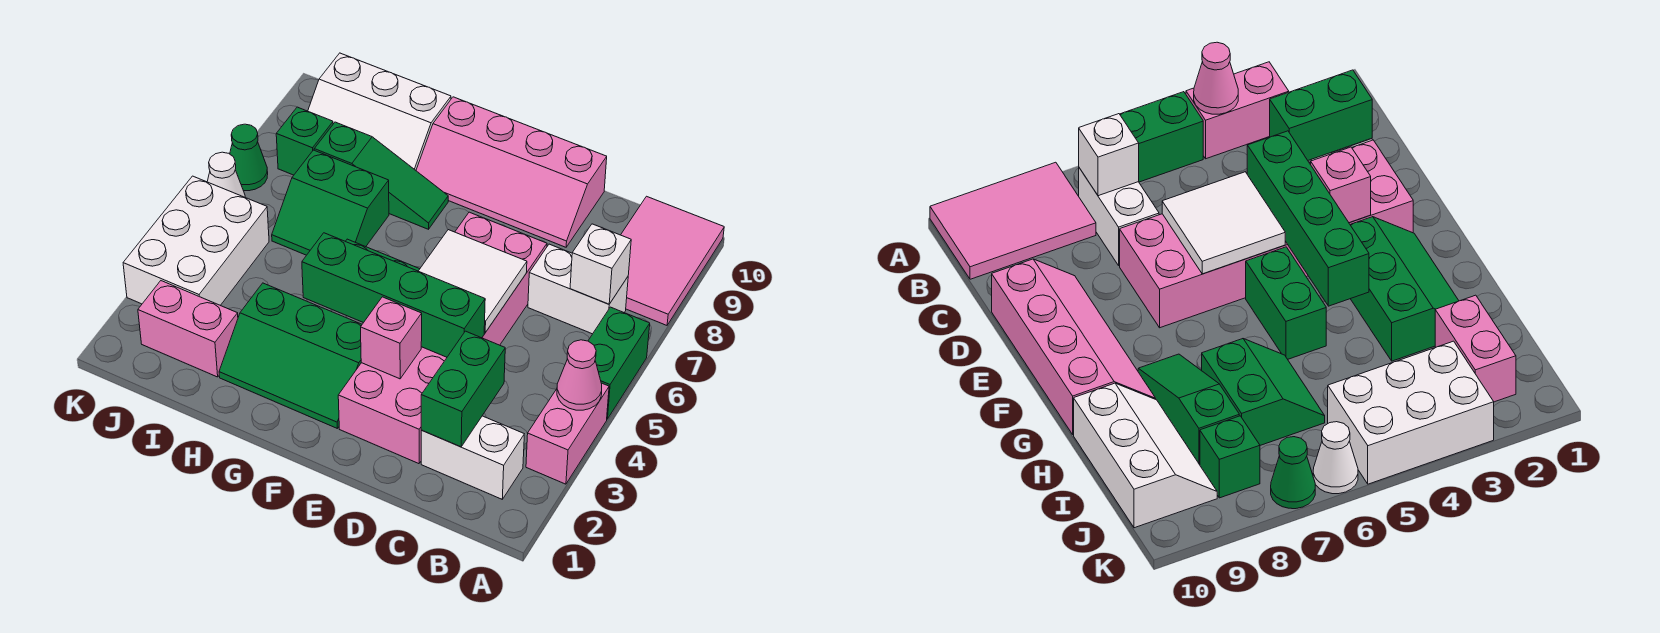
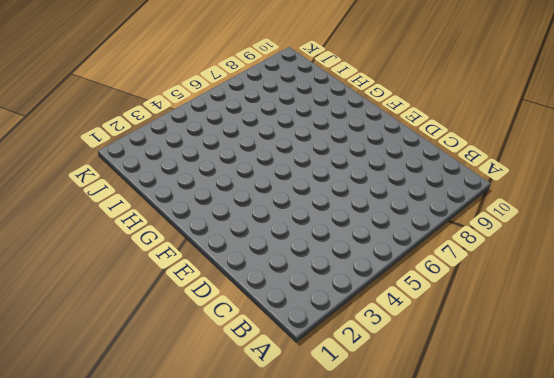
none -> pink brick A3:A4 level 1
none -> green brick A5:A6 level 1
none -> pink tile A8:B10 level 1

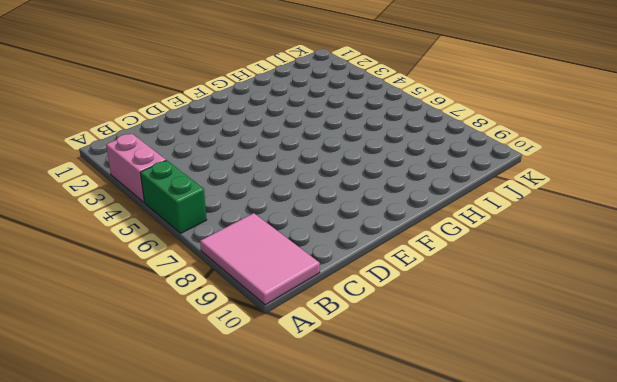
none -> white brick B2:C2 level 1
none -> white brick B7:C7 level 1
none -> pink brick D2:E7 level 1

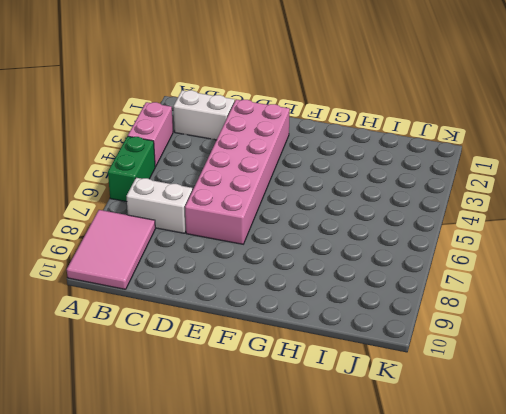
none -> pink slope D9:G10 level 1 top 10
none -> green slope F2:H3 level 1 top 3
none -> green brick F5:G5 level 1

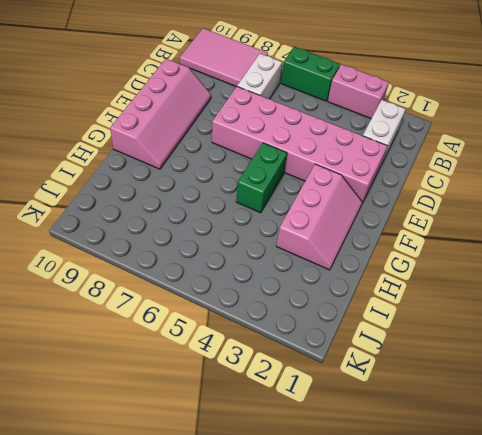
pink slope F2:H3 level 1 top 3 -> green slope F2:H3 level 1 top 3
none -> green slope G8:I8 level 1 top I
none -> green slope H6:I7 level 1 top 7
none -> white slope H9:J10 level 1 top 10

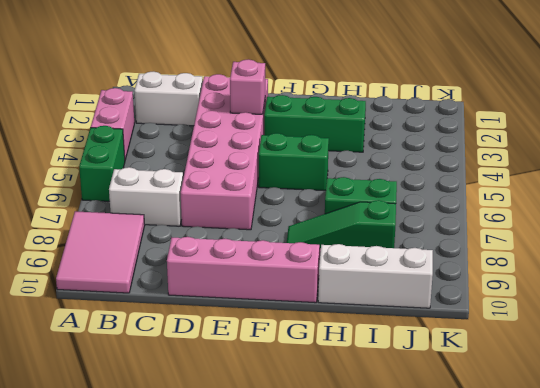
none -> pink brick I2:J2 level 1
none -> white brick J3:K5 level 1
none -> green brick J8 level 1

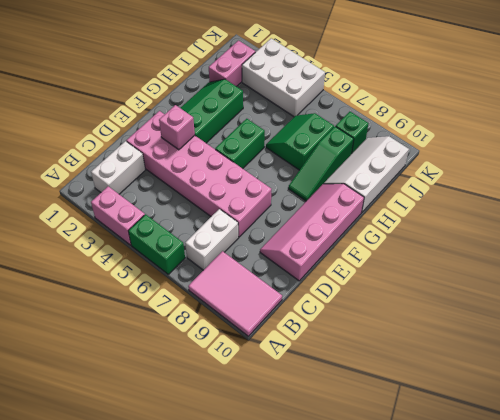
none -> white cone K6 level 1
none -> green cone K7 level 1
none -> pink cone A4 level 2

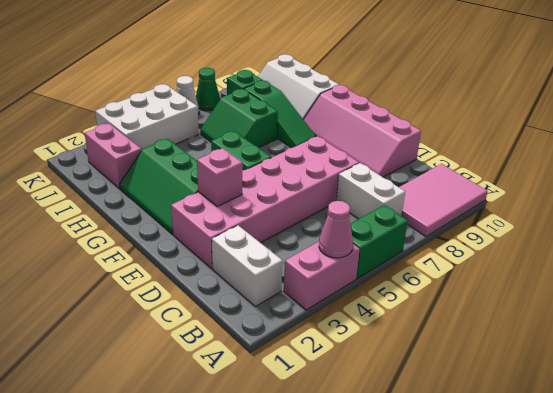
none -> white brick B7 level 2
none -> green brick C2:C3 level 2
none -> green brick D4:G4 level 2

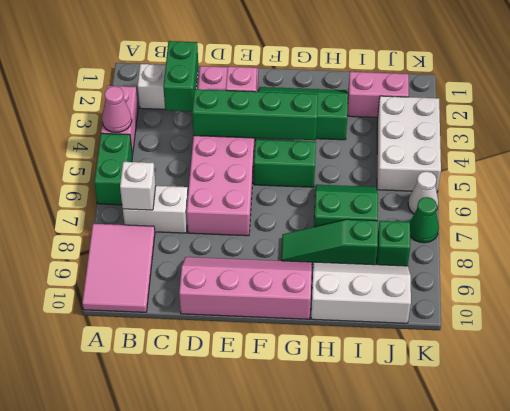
none -> white tile D5:E6 level 2

